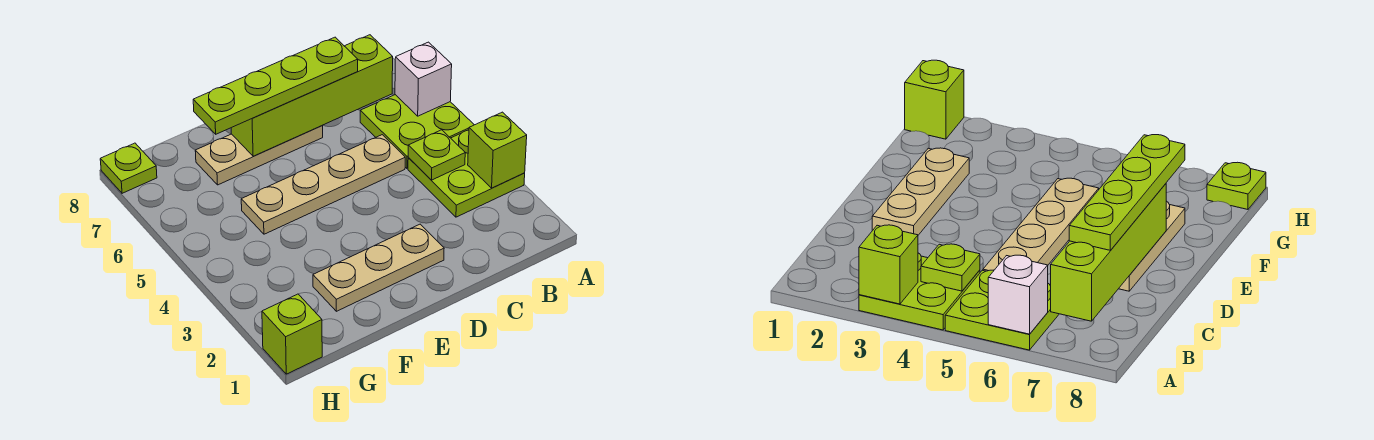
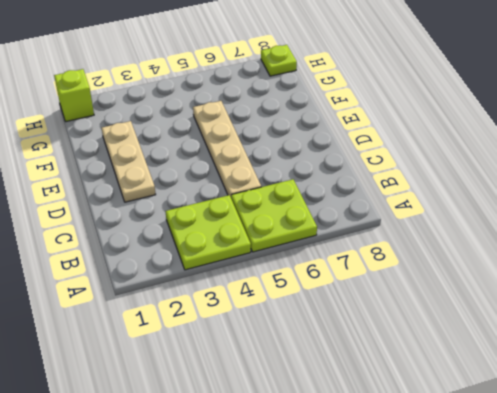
none -> tan plate D7:F7 level 1
none -> lime brick A3 level 2
none -> white brick A6 level 2

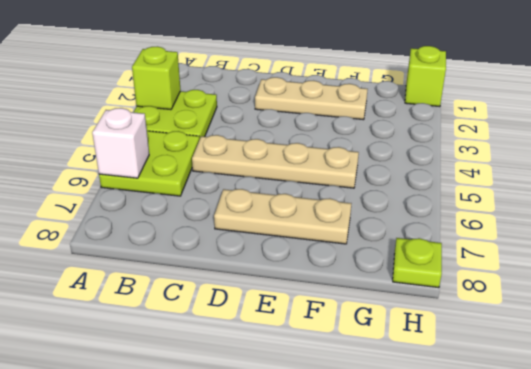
none -> lime plate B4 level 2
none -> lime brick B7:E7 level 2
none -> lime plate C7:F7 level 3

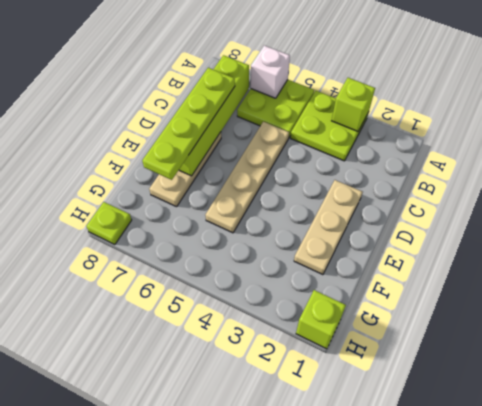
none -> lime plate B4 level 2

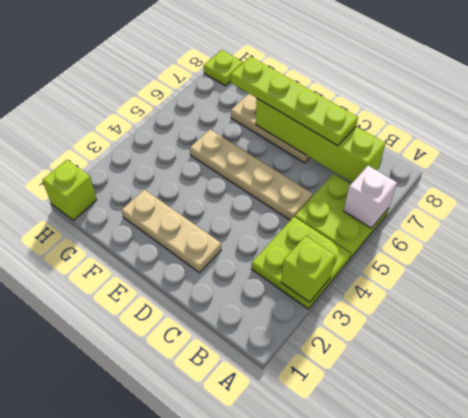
none -> lime plate B4 level 2

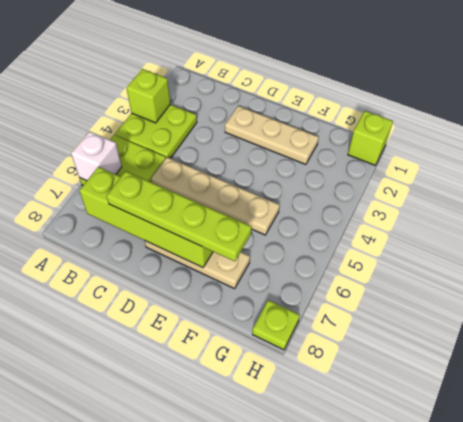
none -> lime plate B4 level 2

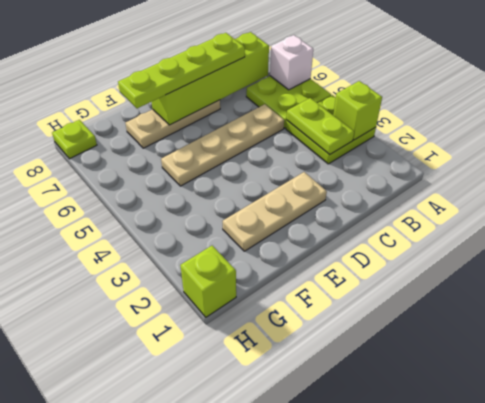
lime plate B3:B4 level 2 -> lime plate B4 level 2

